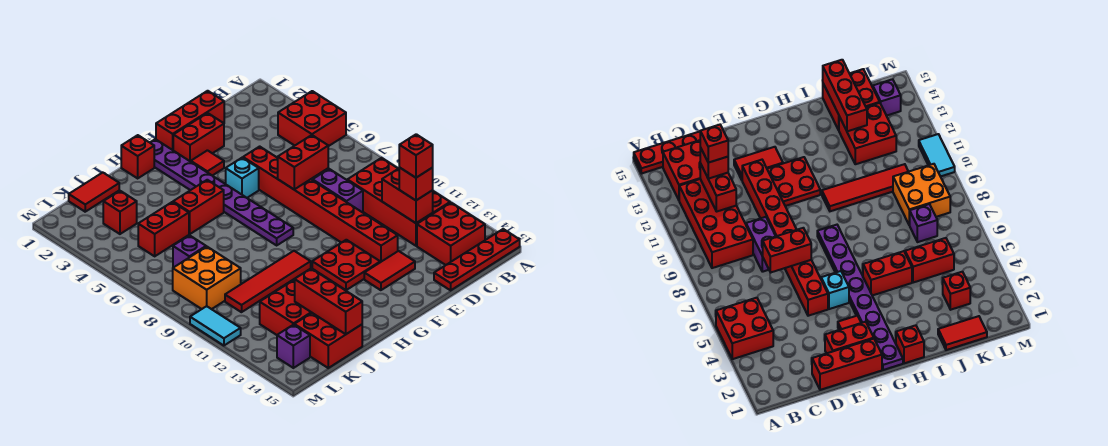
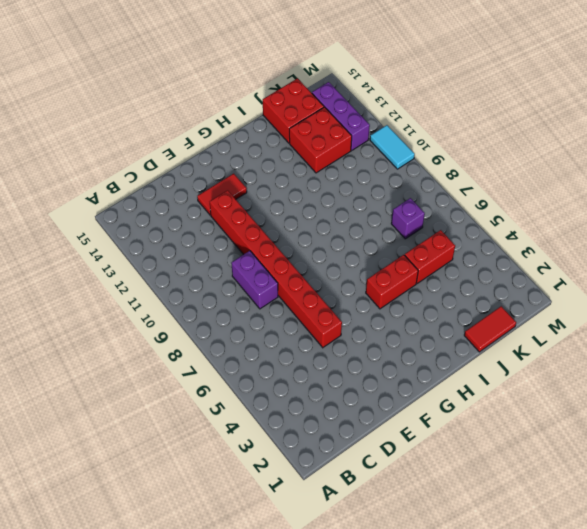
purple brick L12:L14 level 1 -> purple brick L14 level 1
none -> red brick A4:B5 level 1
none -> red plate A15:D15 level 1
none -> red brick B9:C12 level 1
none -> red brick B13:C14 level 1

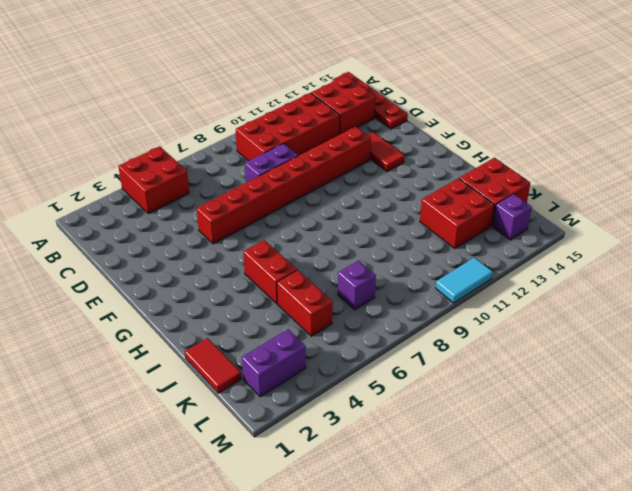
purple brick L2:L3 level 1 -> none
none -> red brick D1:F1 level 1
none -> red brick E2:F2 level 1
none -> red tile F3 level 1
none -> cyan brick F5 level 1

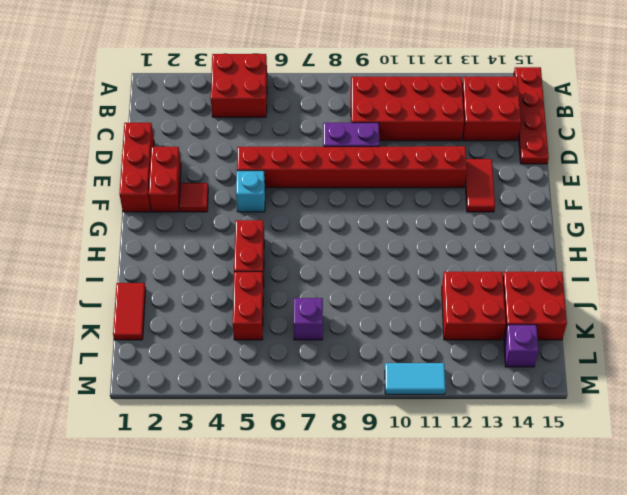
none -> red plate F11:G12 level 1
none -> purple plate G1:G8 level 1
none -> red brick H1 level 1
none -> red tile H10:K10 level 1

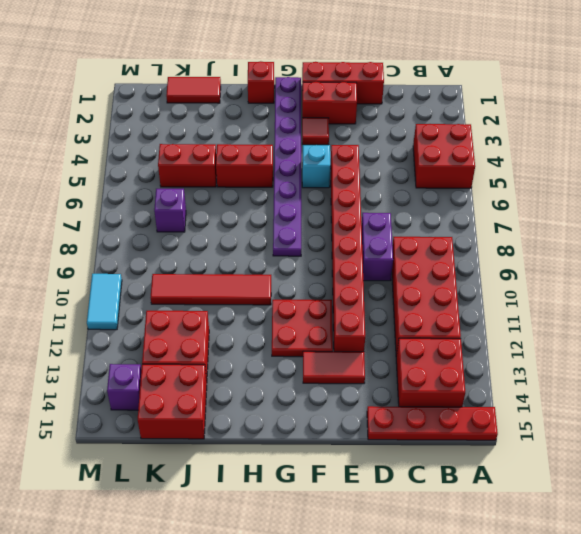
none -> red brick K3 level 1
none -> orange brick K8:L9 level 1
none -> red brick C11:C12 level 2
none -> red brick D7:E7 level 2

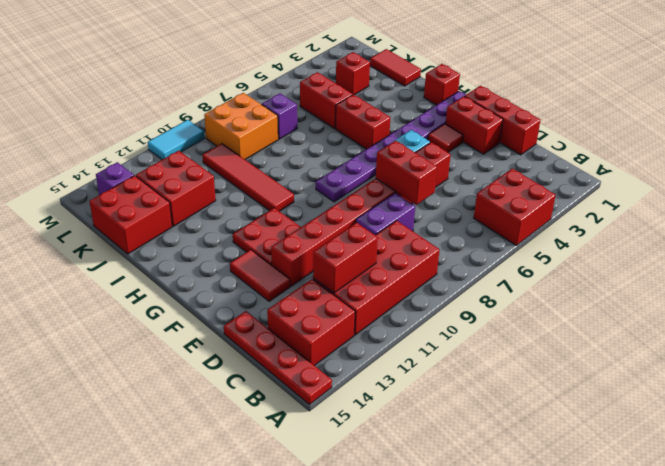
none -> red brick J13:J15 level 2
none -> red brick C12 level 3
none -> red brick C12 level 4

